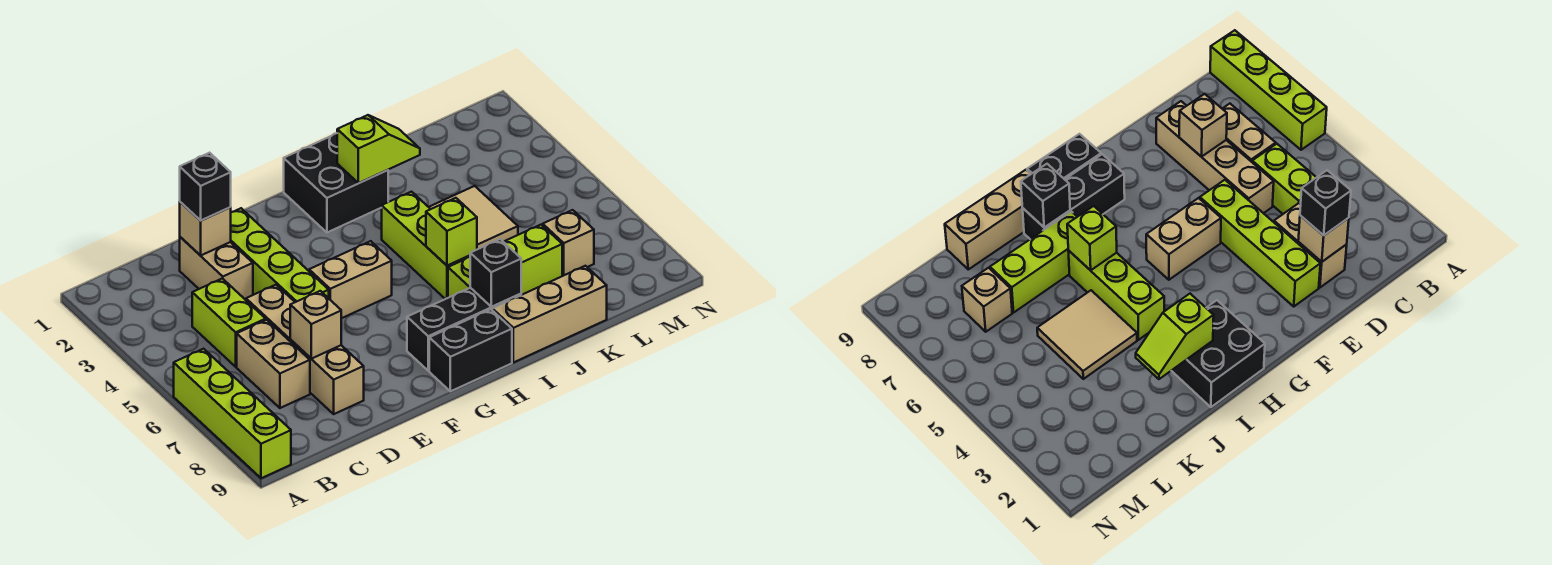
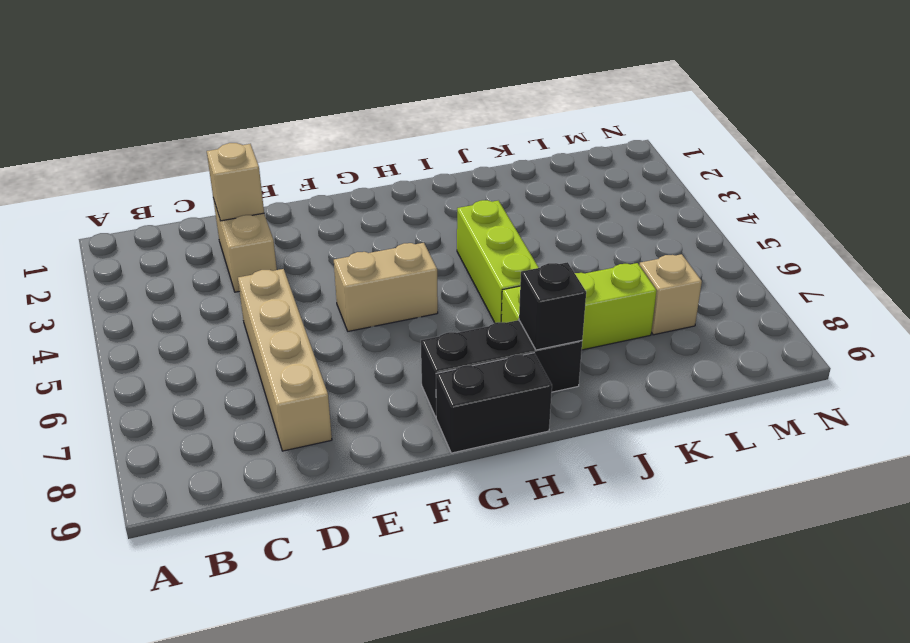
none -> lime brick A6:A9 level 1
none -> lime brick C4:C5 level 1
none -> tan brick C6:C7 level 1

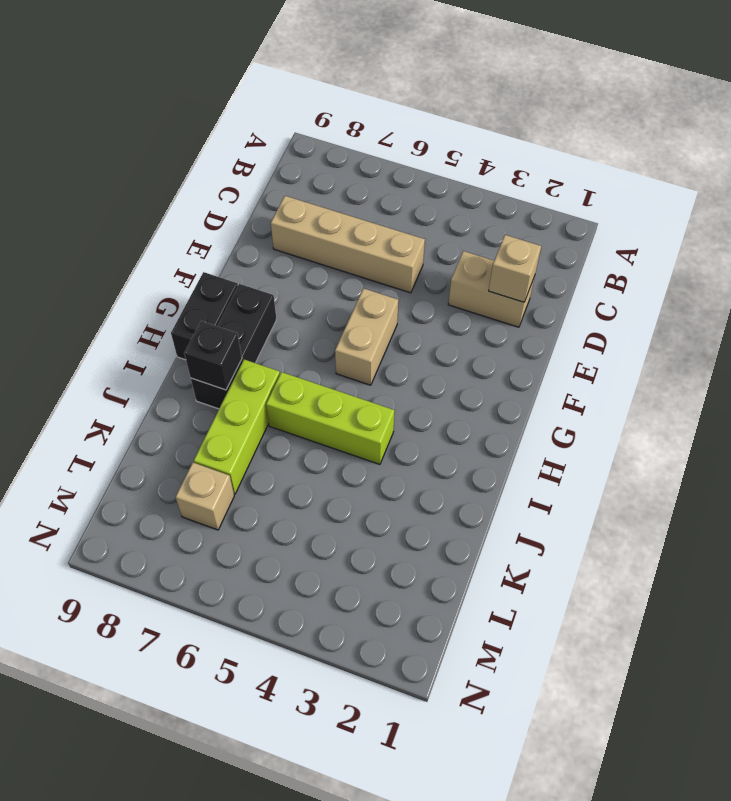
none -> lime brick A6:A9 level 1
none -> lime brick C4:C5 level 1
none -> tan brick C6:C7 level 1

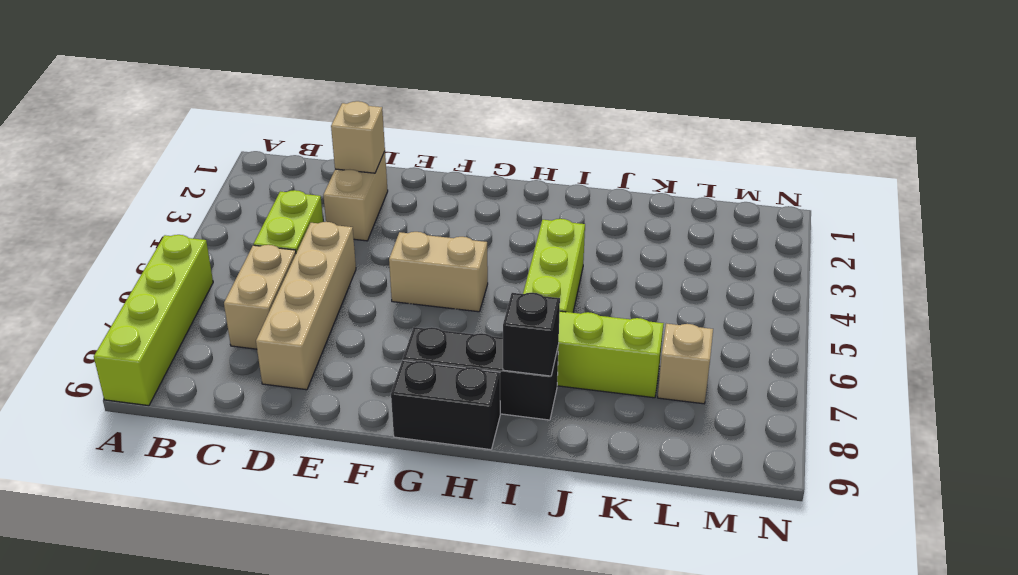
none -> lime brick E2:E5 level 1
none -> black brick H1:I2 level 1
none -> tan brick I9:K9 level 1

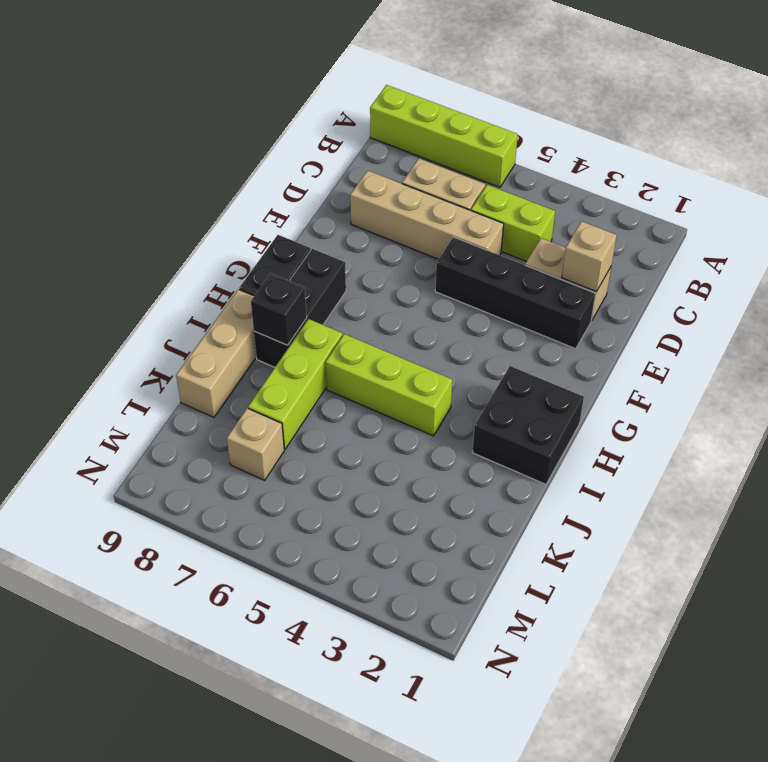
black brick E2:E5 level 1 -> lime brick E2:E5 level 1
none -> tan brick F5:G5 level 1
none -> tan tile J4:K5 level 1
none -> tan brick D7 level 2

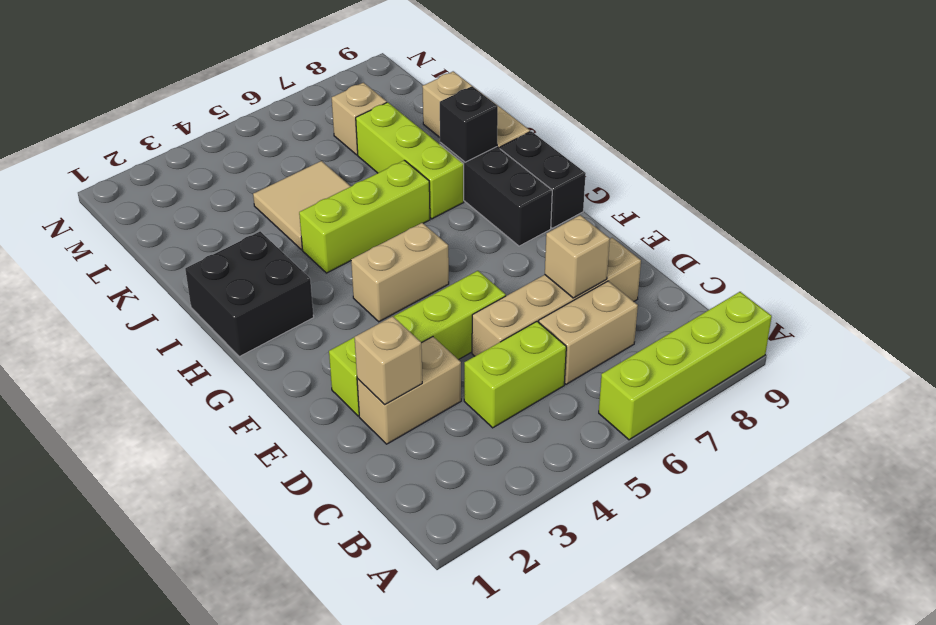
tan brick G4:G5 level 1 -> tan brick F5:G5 level 1
none -> lime slope I2:J2 level 2 top I
none -> lime brick I6 level 2
none -> black brick D2 level 3

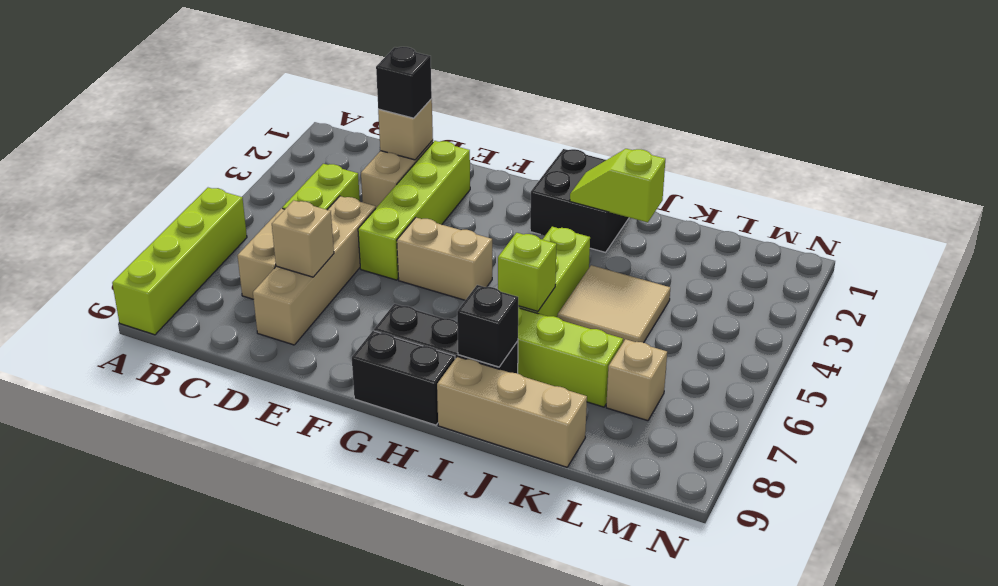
lime slope I2:J2 level 2 top J -> lime slope I2:J2 level 2 top I

